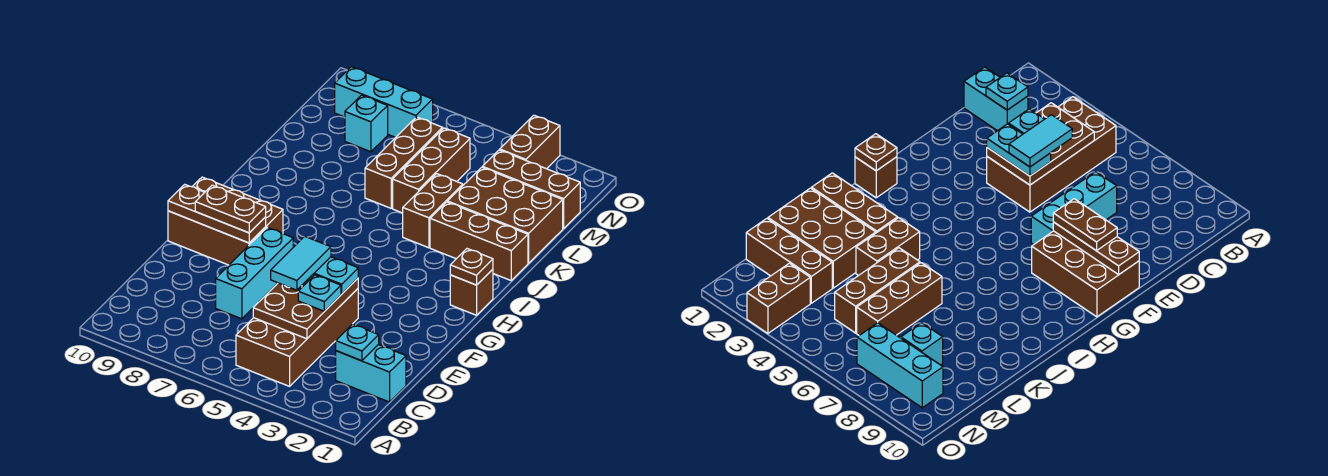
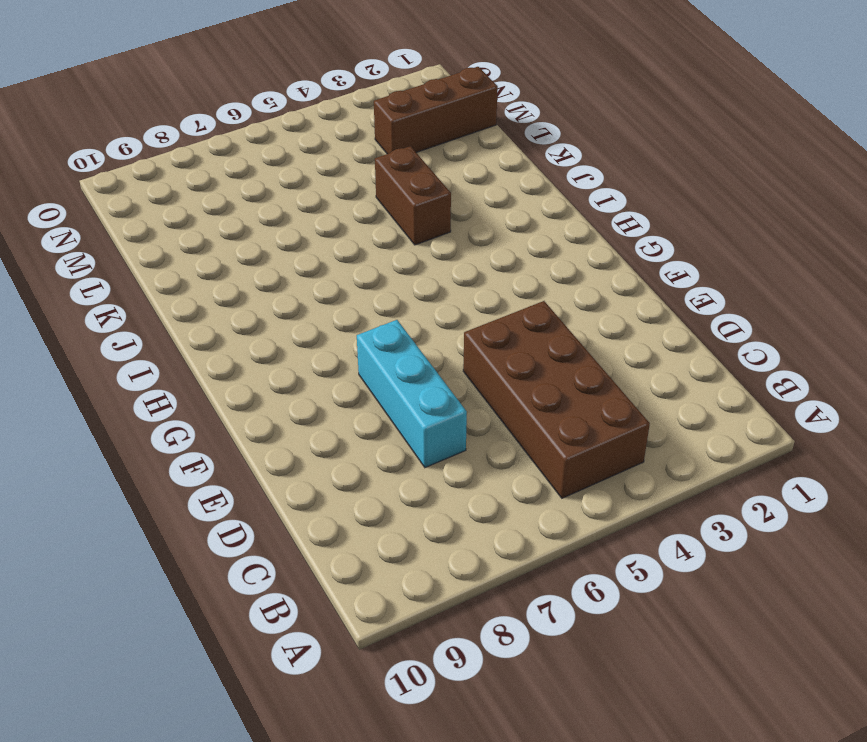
none -> cyan brick C1:C2 level 1
none -> brown brick F8:G10 level 1
none -> brown brick H1 level 1

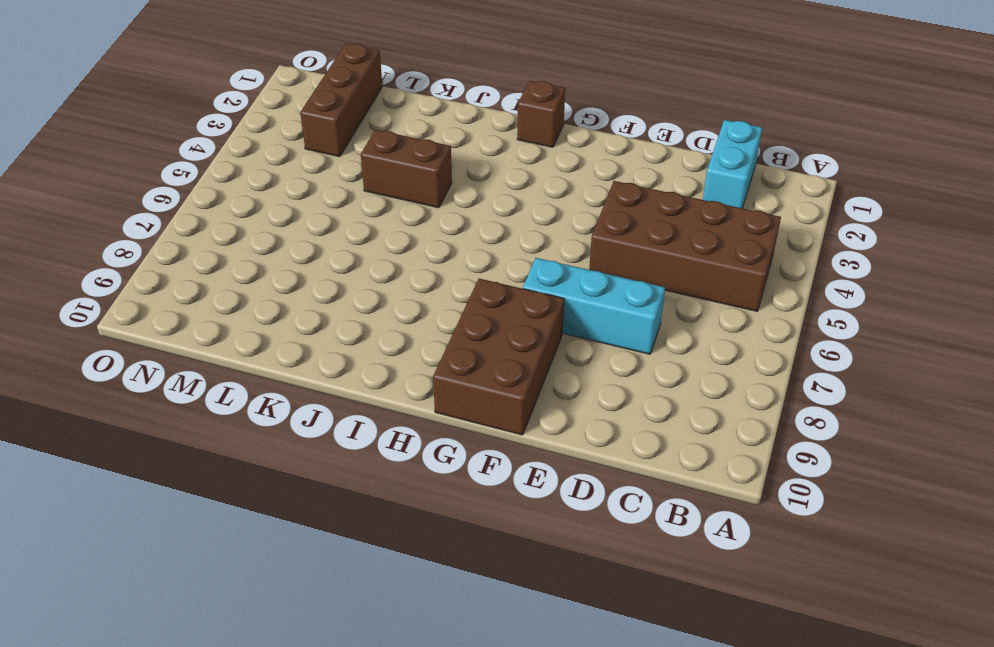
none -> brown brick J1:J3 level 1
none -> brown brick K1:L3 level 1
none -> brown brick K5:M5 level 1

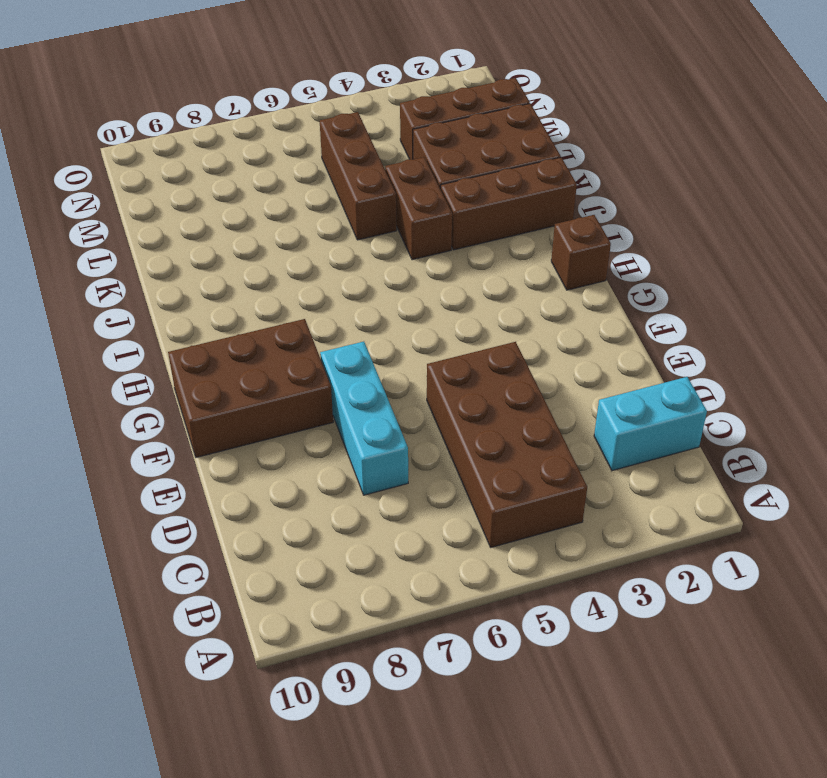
none -> brown brick K6:M6 level 1
none -> cyan brick M8 level 1
none -> brown brick N3:O3 level 1

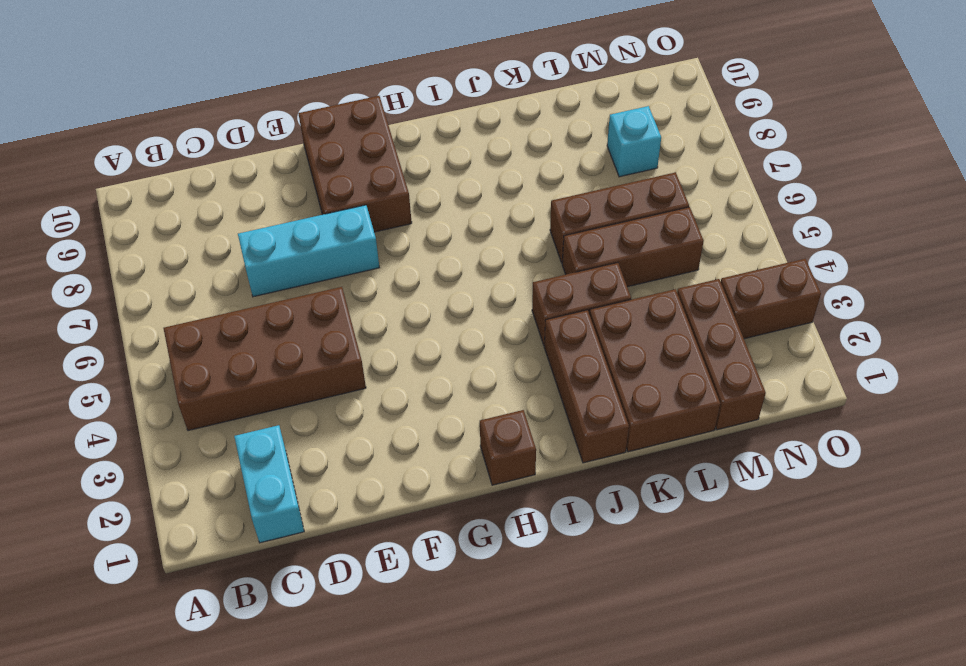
none -> cyan brick N7:N9 level 1
none -> cyan plate C2 level 2
none -> brown plate C4:E5 level 2

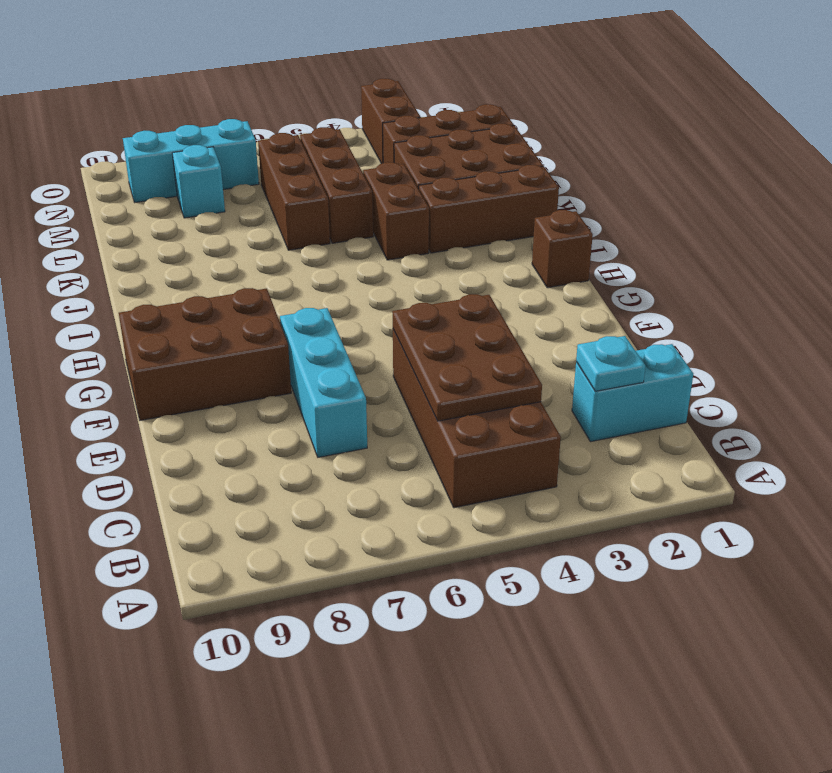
none -> brown plate F8:F10 level 2
none -> brown plate H1 level 2
none -> cyan plate D4 level 3

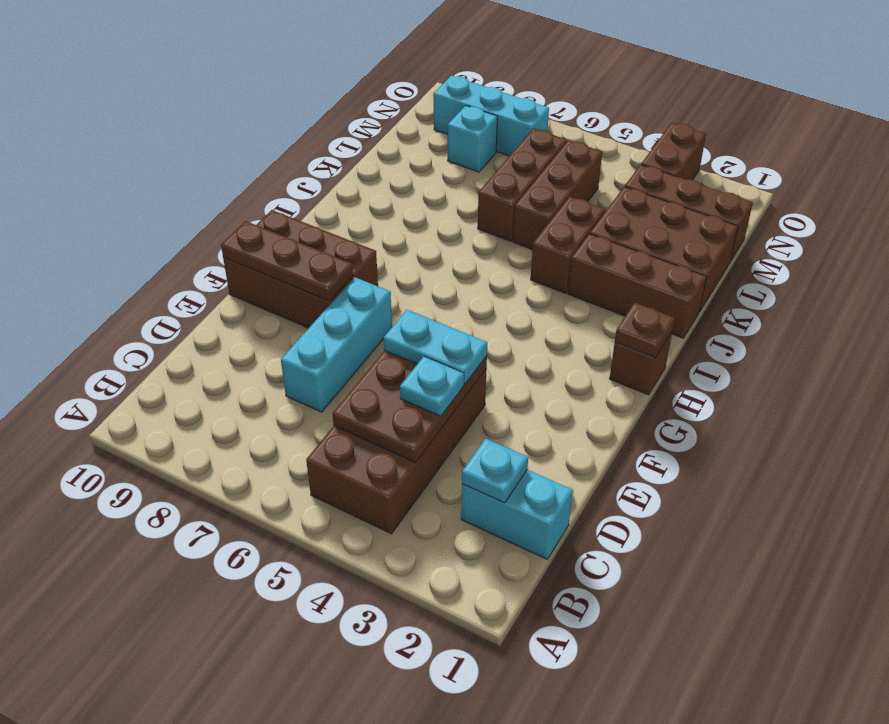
none -> brown plate F8:F9 level 3
none -> cyan tile D5:E5 level 4

